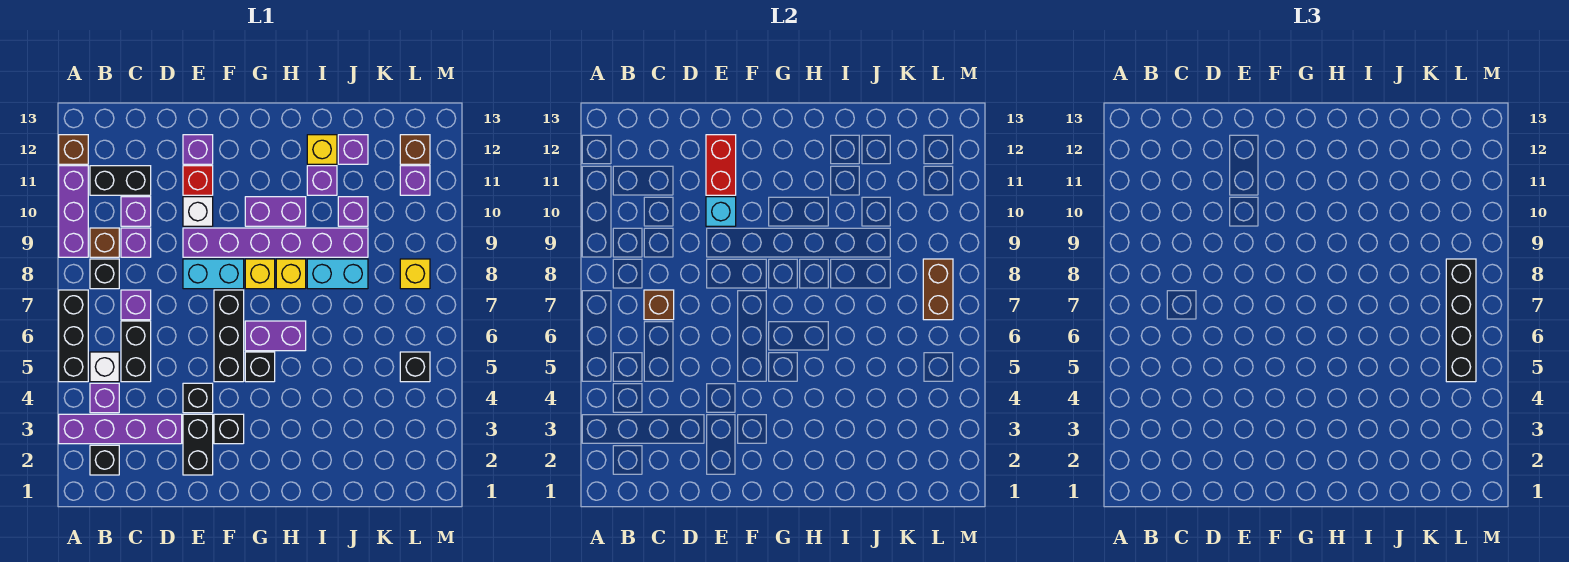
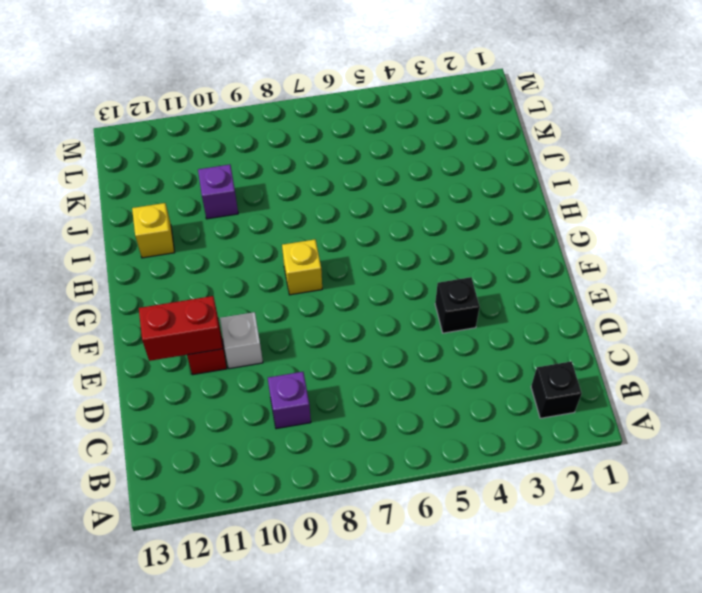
none -> purple brick A3:D3 level 1
none -> black brick A5:A7 level 1
none -> purple brick A9:A11 level 1
none -> brown brick A12 level 1

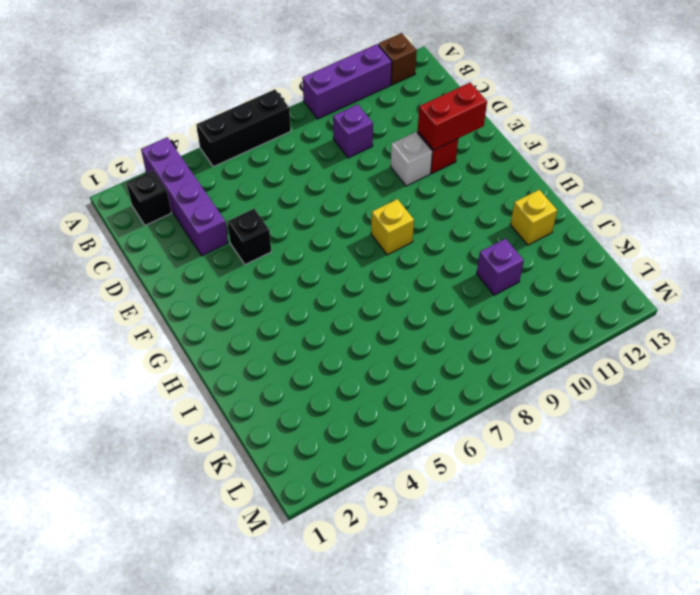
none -> purple brick B4 level 1
none -> white brick B5 level 1
none -> black brick B8 level 1
none -> brown brick B9 level 1

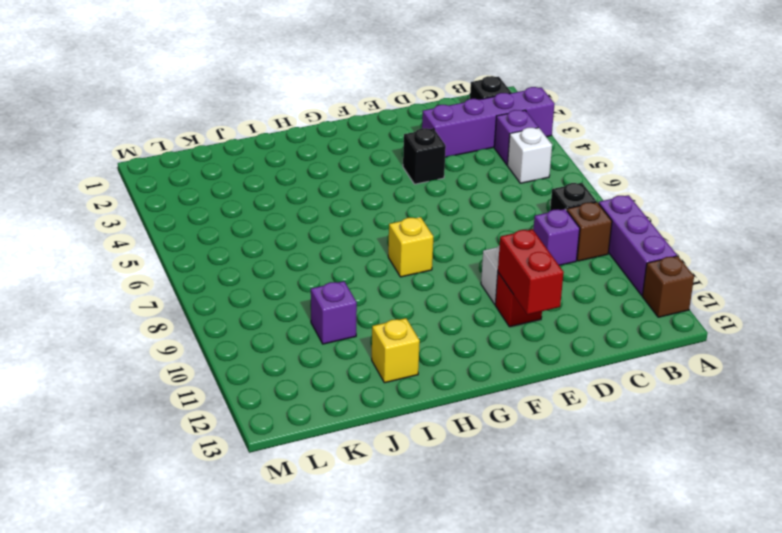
none -> black brick A5:A7 level 1
none -> black brick B11:C11 level 1
none -> black brick C5:C6 level 1
none -> purple brick C7 level 1

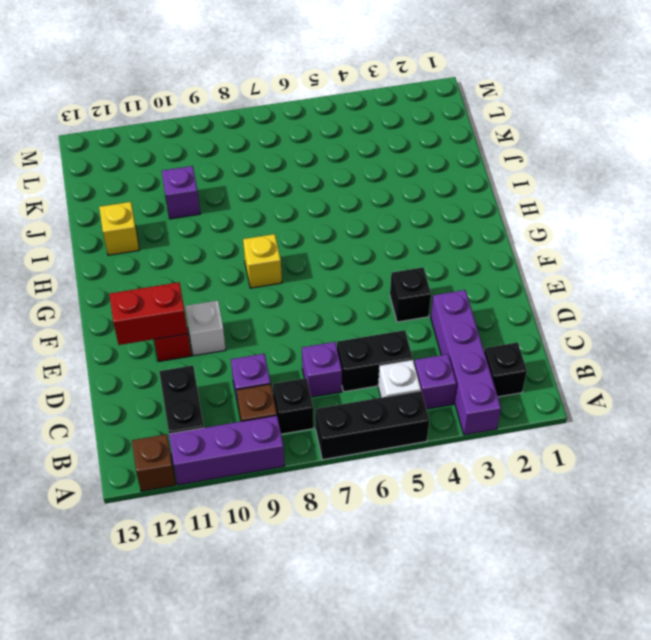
none -> purple brick C10 level 1
none -> black brick E2:E3 level 1
none -> cyan brick E8:F8 level 1
none -> purple brick E9:J9 level 1

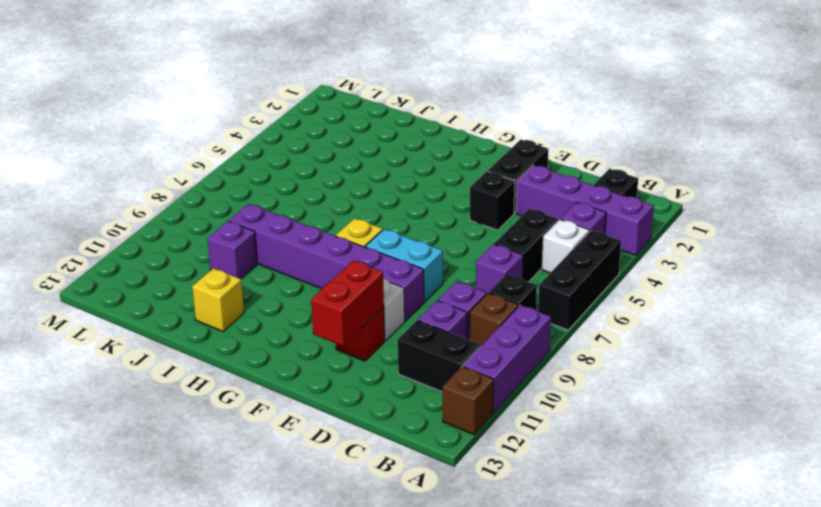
none -> purple brick E12 level 1
none -> black brick F3 level 1
none -> black brick F5:F7 level 1
none -> black brick G5 level 1

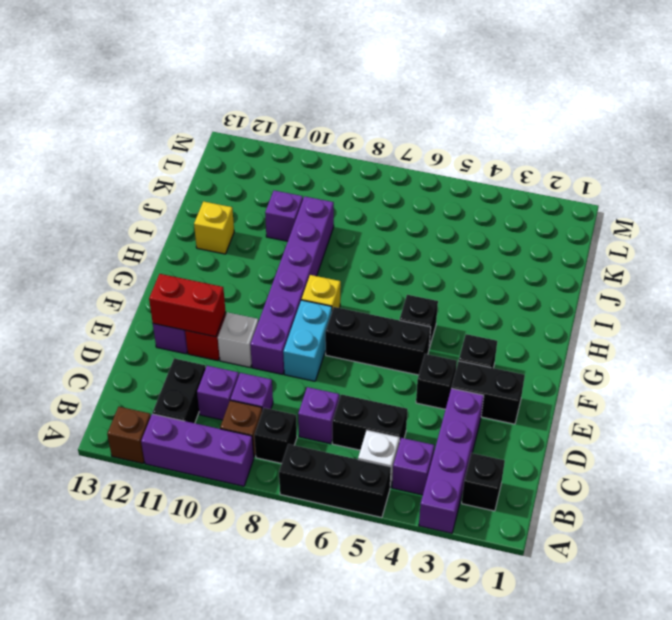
none -> purple brick G6:H6 level 1
none -> purple brick G10:H10 level 1
none -> yellow brick H8 level 1
none -> cyan brick I8:J8 level 1

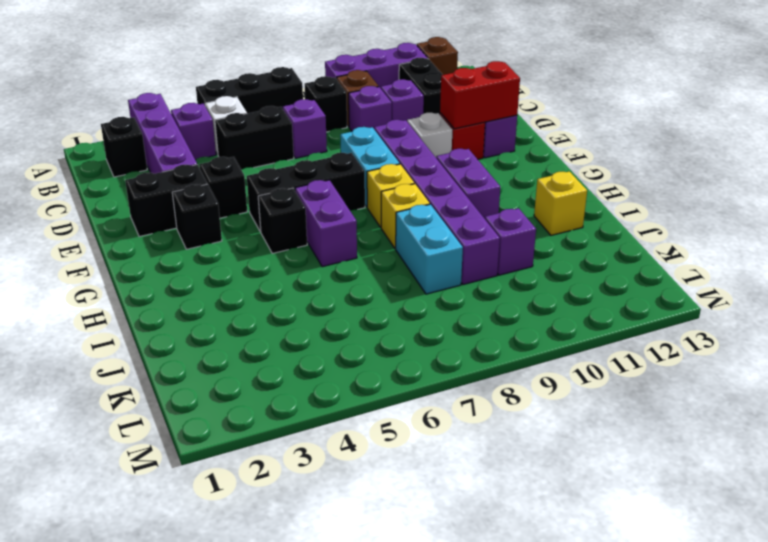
none -> purple brick I11 level 1
none -> purple brick J12 level 1
none -> black brick L5 level 1
none -> yellow brick L8 level 1

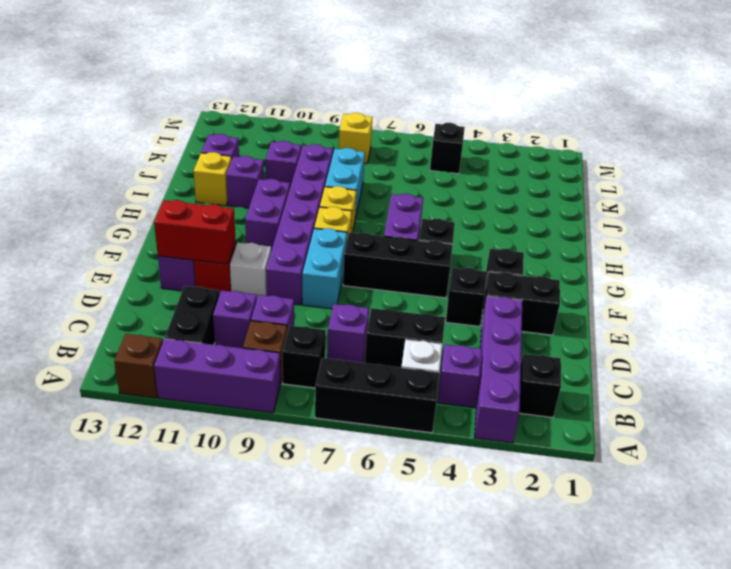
none -> purple brick L11 level 1
none -> brown brick L12 level 1
none -> brown brick C7 level 2
none -> cyan brick E10 level 2

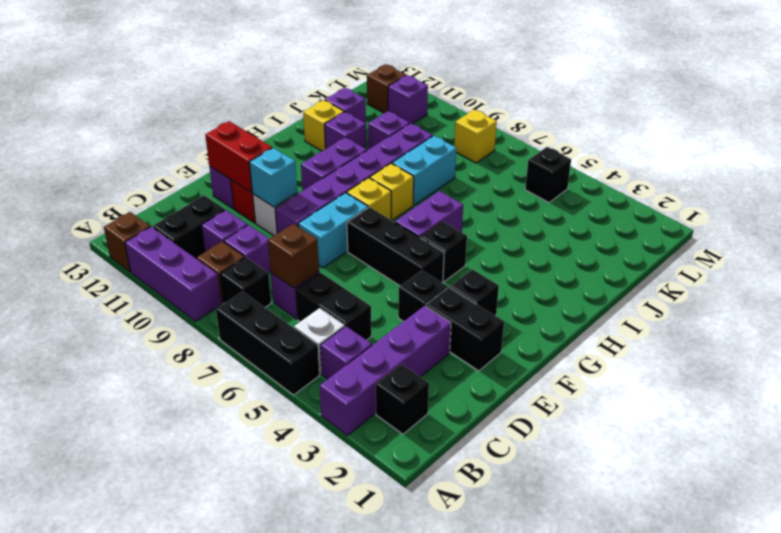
none -> brown brick L7:L8 level 2
none -> black brick L5:L8 level 3

